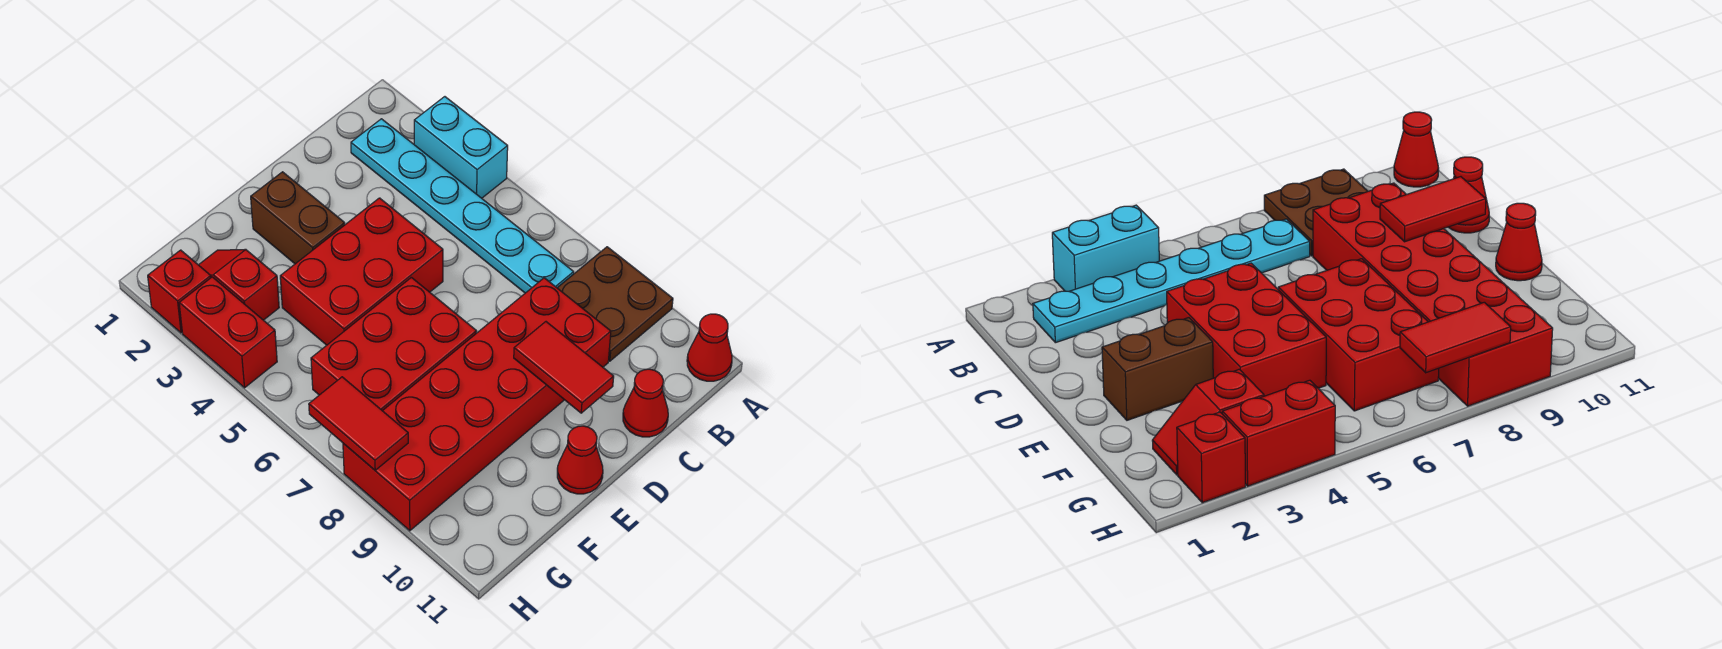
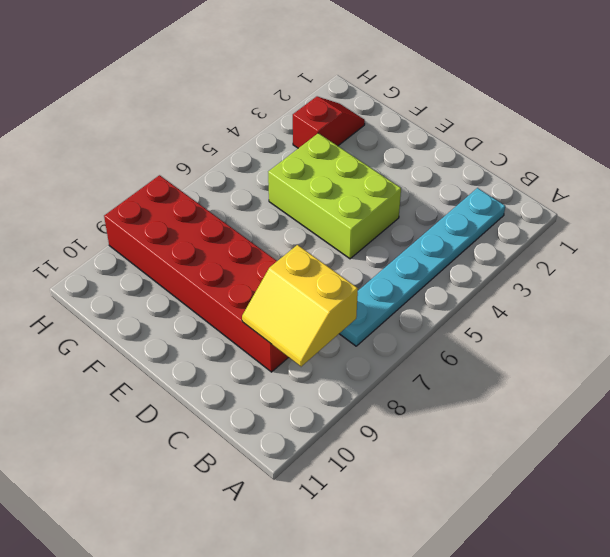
yellow slope B8:C9 level 2 top 8 -> none
lime brick D4:F5 level 1 -> red brick D4:F5 level 1
none -> cyan brick A3:A4 level 1
none -> brown plate A8:B9 level 1
none -> red cone A11 level 1

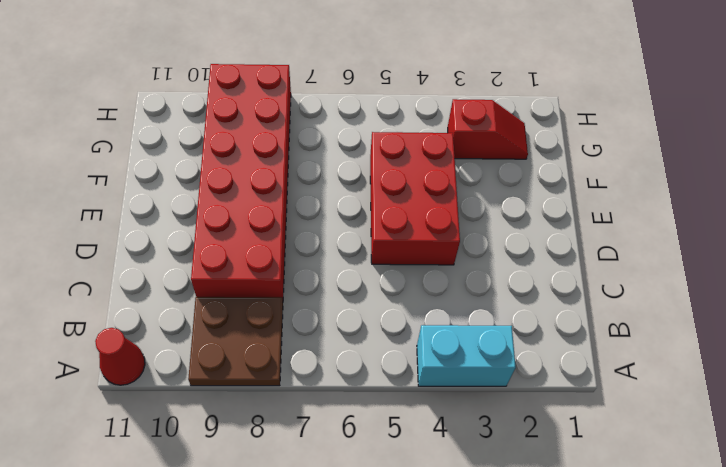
none -> cyan plate B2:B7 level 1
none -> red cone C11 level 1
none -> brown brick E2:E3 level 1

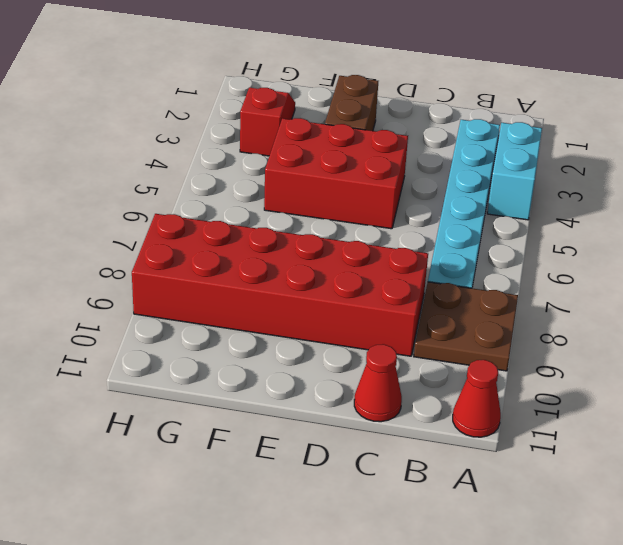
none -> red brick E6:G7 level 1
none -> red cone E11 level 1
none -> red brick H2 level 1

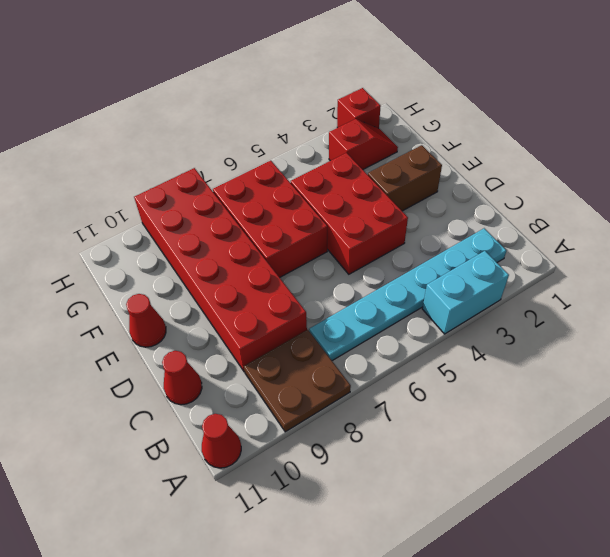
none -> red brick H3:H4 level 1
none -> red tile D9:D10 level 2
none -> red tile H7:H8 level 2

